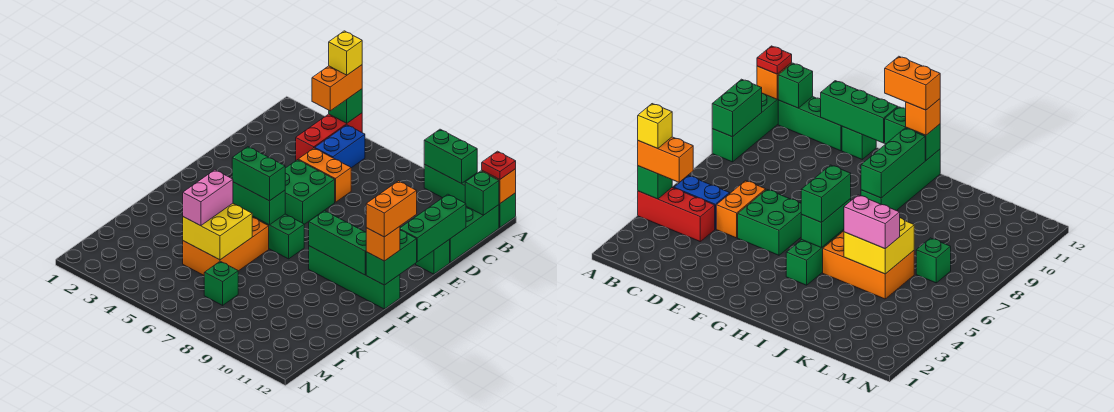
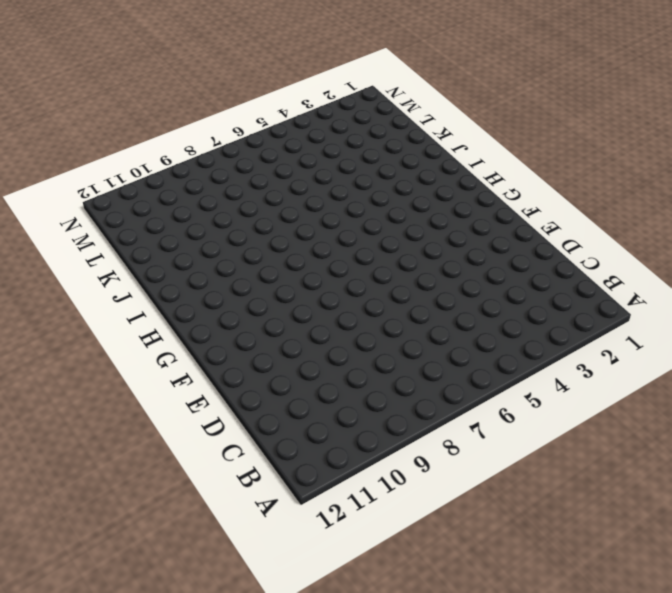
none -> red brick A4:C4 level 1
none -> green brick A9:A12 level 1
none -> blue brick B5:C5 level 1

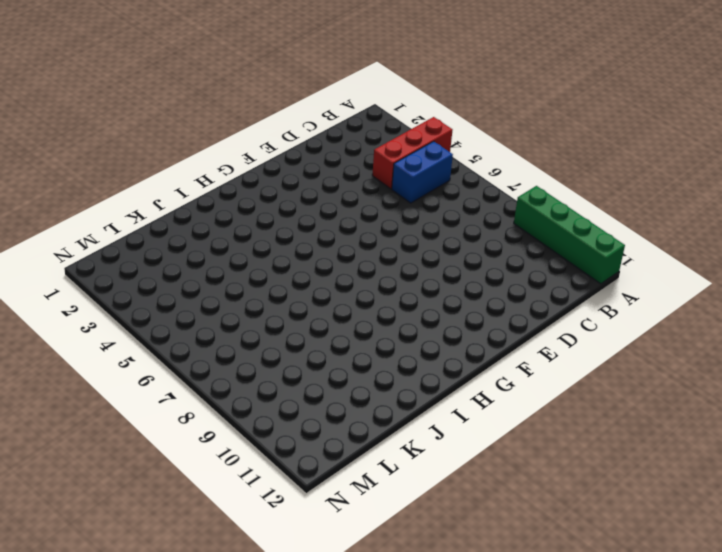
none -> green brick B12:D12 level 1
none -> orange brick D5:D6 level 1
none -> green brick E5:F6 level 1

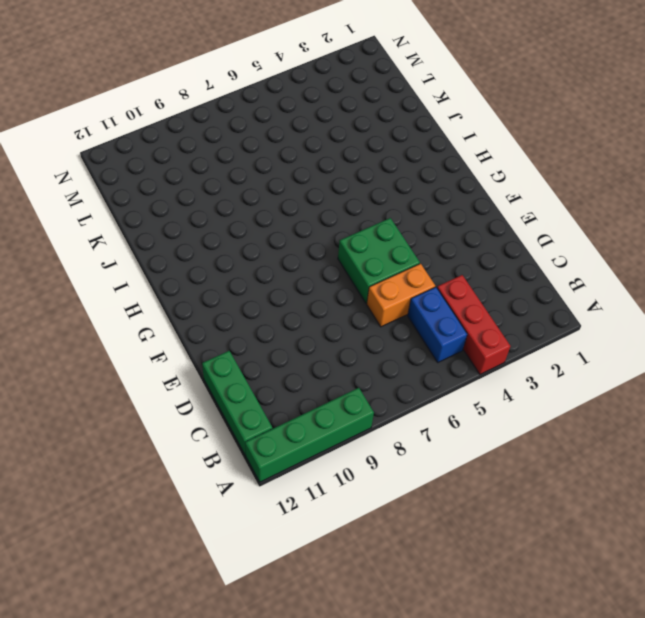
none -> green brick E12 level 1
none -> green brick H4:H7 level 1
none -> green brick H9:H12 level 1

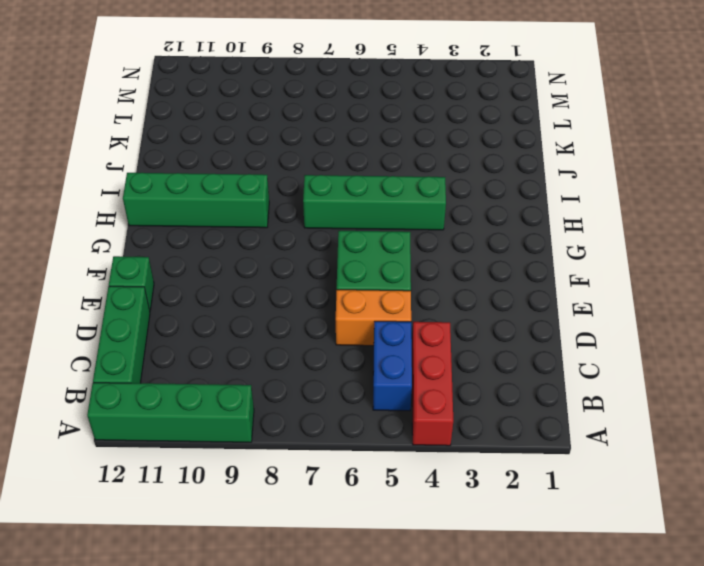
none -> orange brick I5:K6 level 1
none -> green brick L7 level 1
none -> green brick A4 level 2

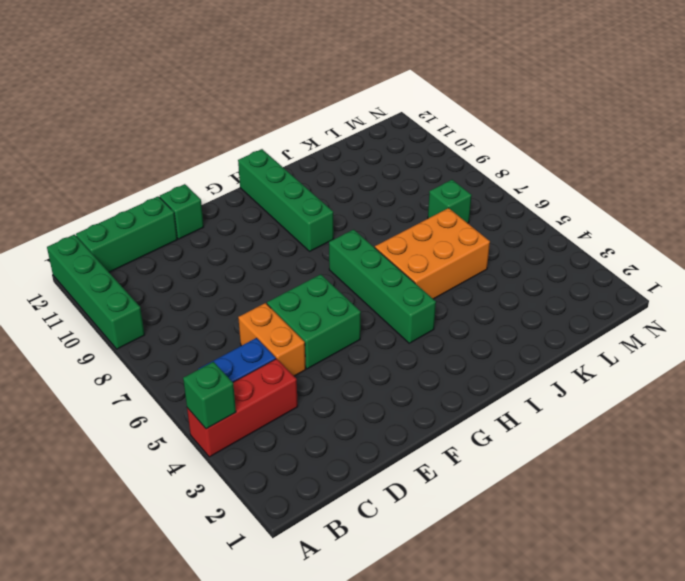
none -> green brick A9:A10 level 2
none -> orange brick A12 level 2
none -> green brick B12 level 2

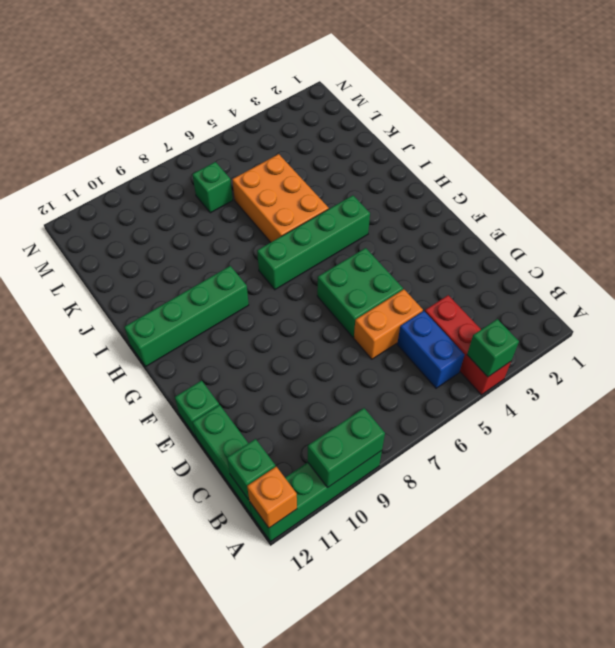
none -> green brick D12:F12 level 2
none -> green brick G12:H12 level 2
none -> green brick H5:H6 level 2

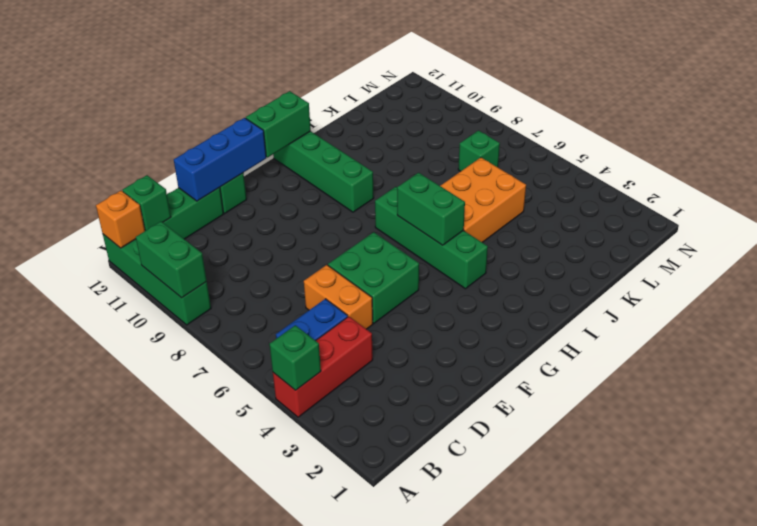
blue brick D12:F12 level 2 -> green brick D12:F12 level 2
none -> green brick H9:H11 level 2
none -> yellow brick J5:K6 level 2
none -> orange brick A4:B4 level 3

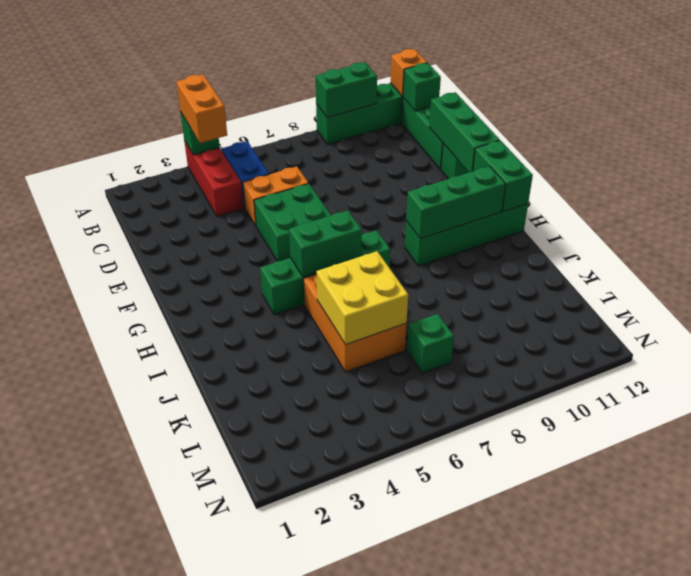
none -> red plate A12 level 3
none -> green brick H5:H6 level 3
none -> orange brick H12 level 3

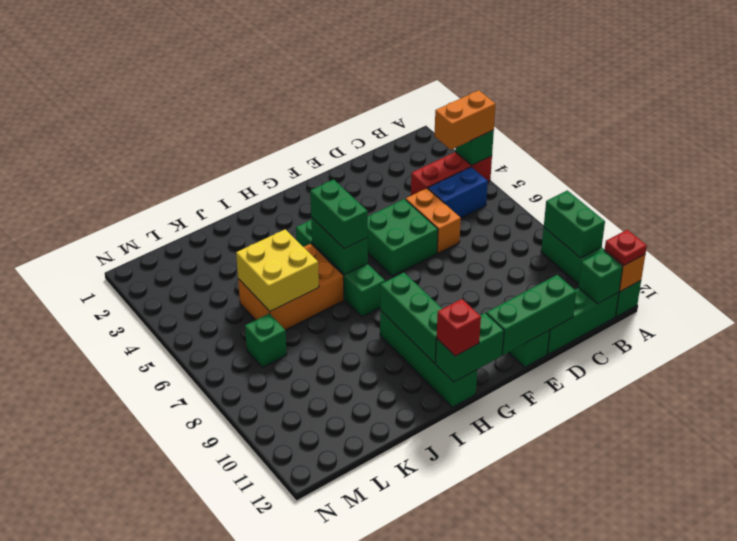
red brick H12 level 3 -> orange brick H12 level 3
none -> pink brick J5:K5 level 3
none -> yellow brick A4 level 4
none -> orange brick G12:H12 level 4

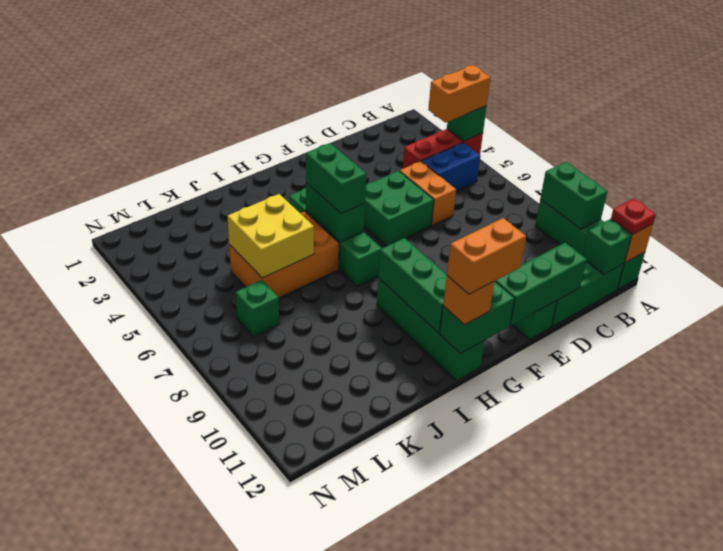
none -> pink brick J5:K5 level 3
none -> yellow brick A4 level 4

